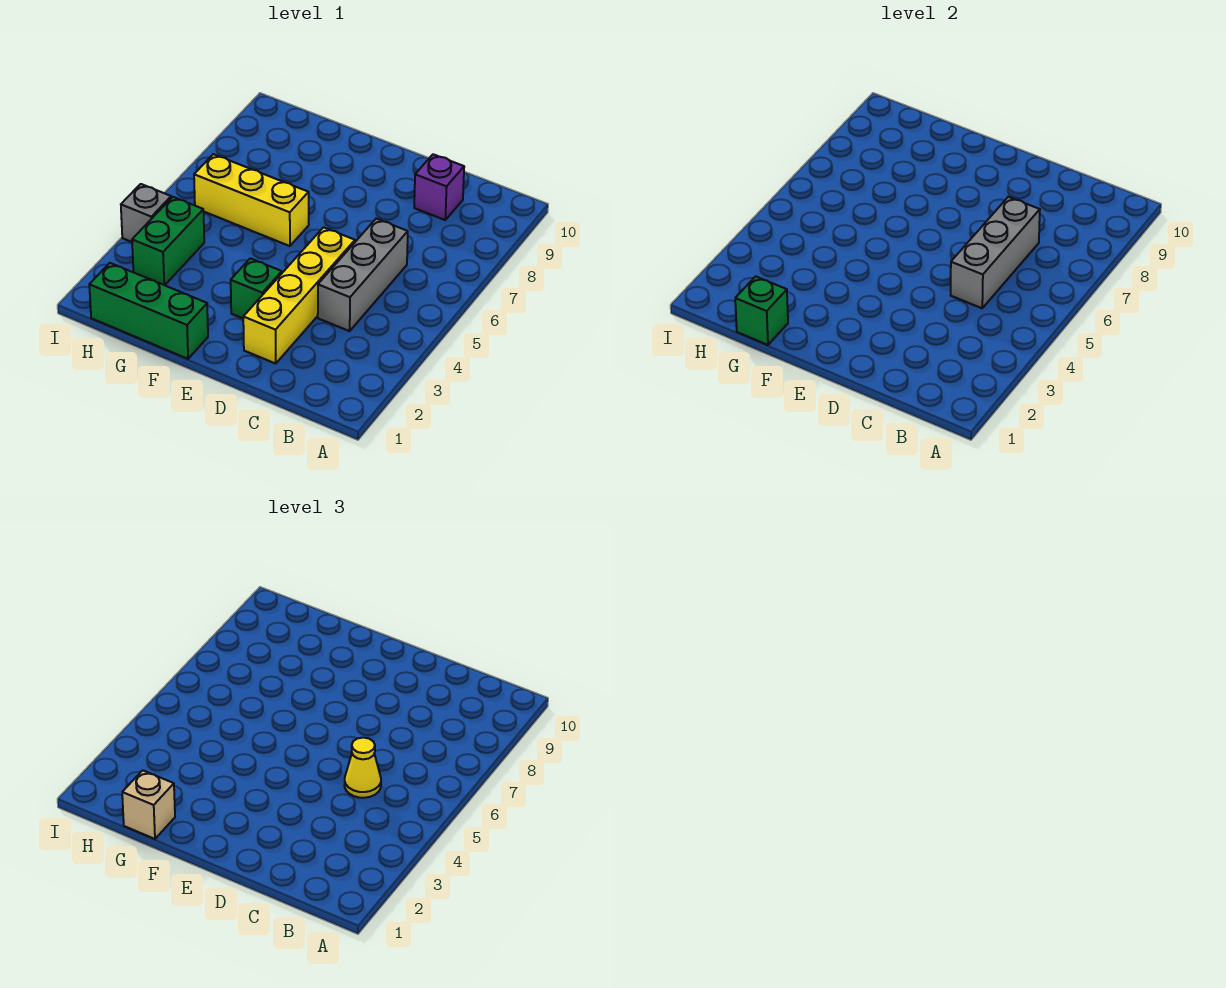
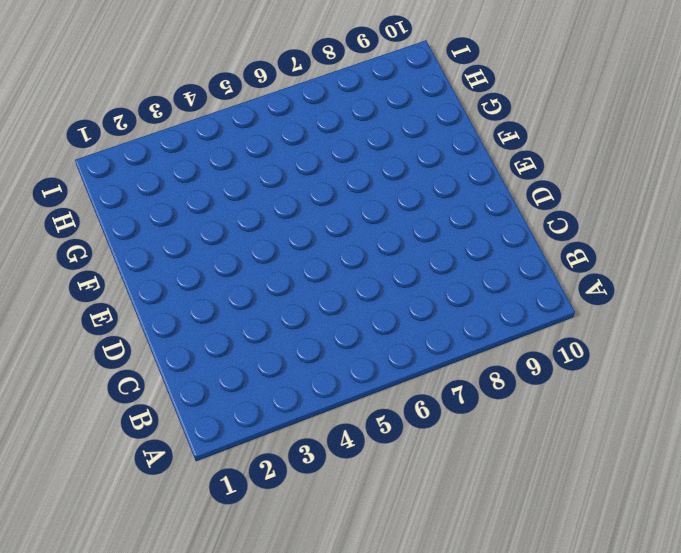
none -> grey brick C4:C6 level 1
none -> purple brick C9 level 1
none -> yellow brick D2:D5 level 1

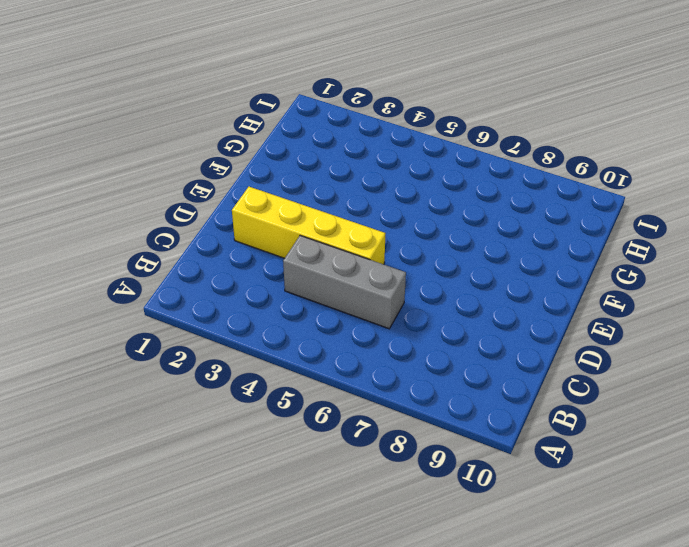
none -> purple brick C9 level 1
none -> green brick E3 level 1
none -> green brick F1:H1 level 1

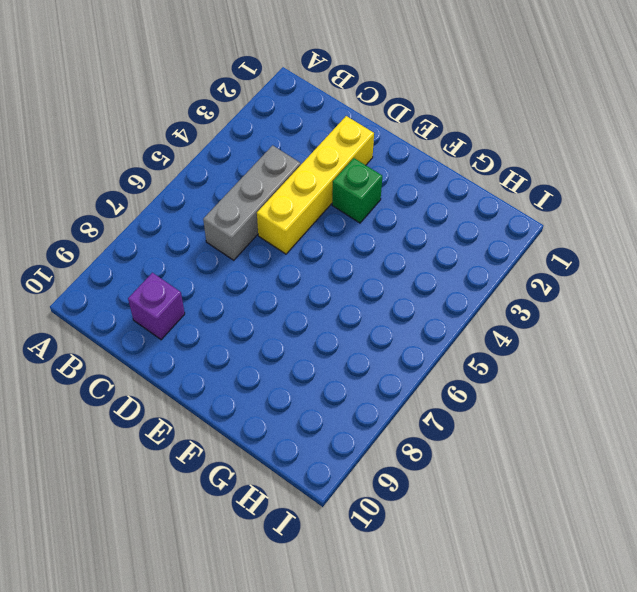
none -> green brick F1:H1 level 1
none -> yellow brick F6:H6 level 1
none -> green brick H3:H4 level 1

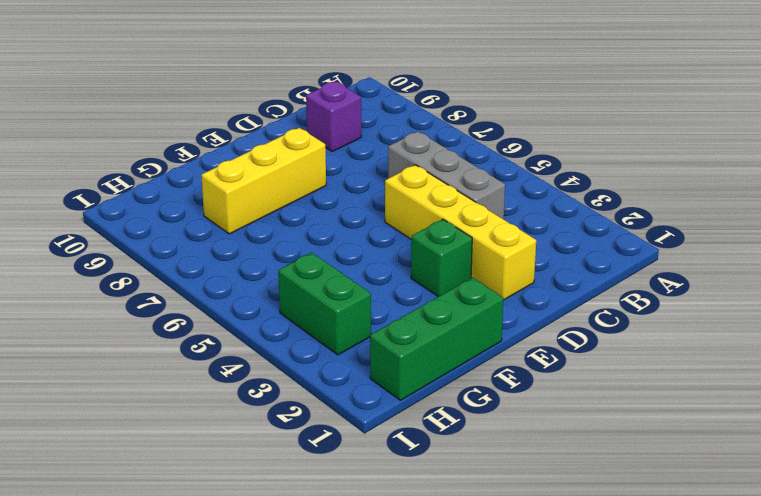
yellow brick E8:G8 level 1 -> yellow brick F6:H6 level 1
none -> grey brick I4 level 1
none -> grey brick C5:C7 level 2
none -> green brick G1 level 2

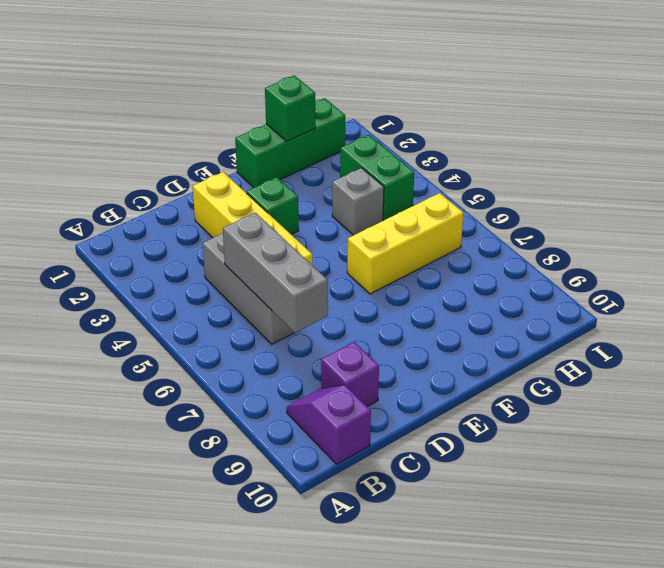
purple slope B9:B10 level 1 top 10 -> none
grey brick G4 level 1 -> grey brick I4 level 1
none -> yellow cone C5 level 3
none -> tan brick G1 level 3

